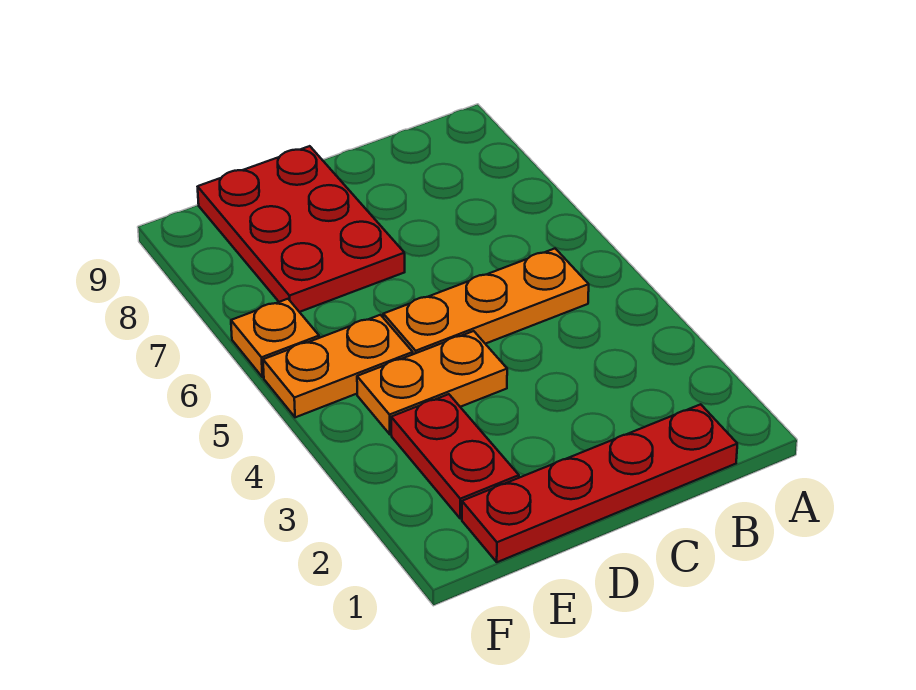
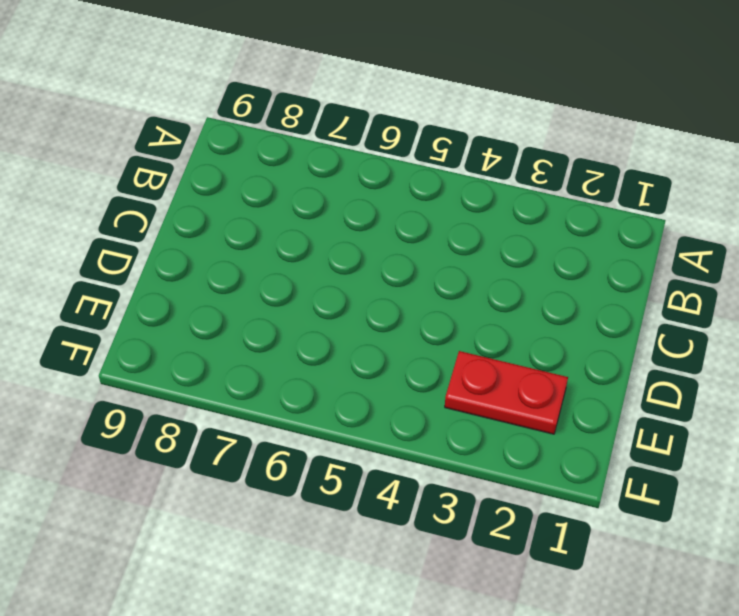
none -> red plate B1:E1 level 1
none -> orange plate B5:D5 level 1

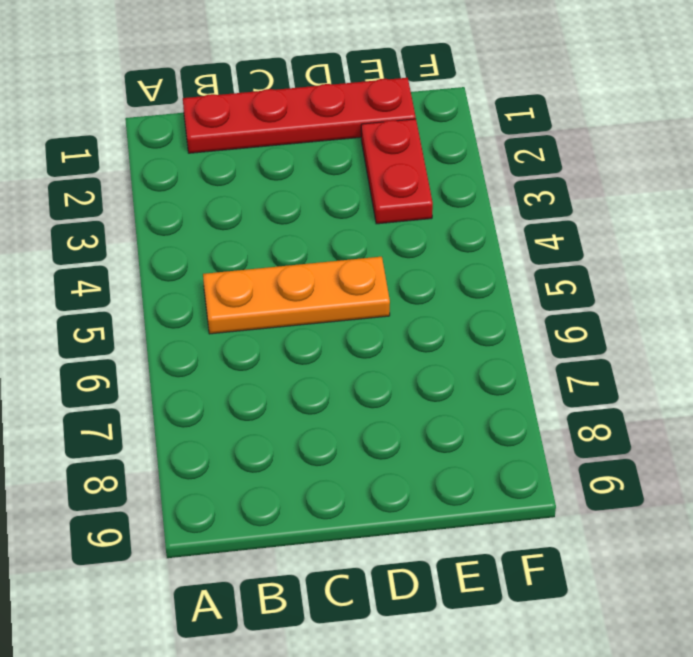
none -> orange plate D4:E4 level 1
none -> red plate D7:E9 level 1

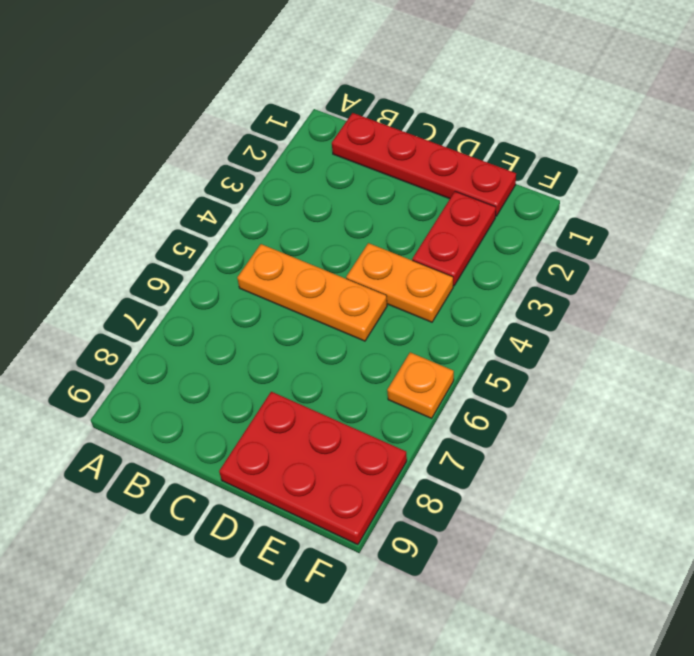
red plate D8:F9 level 1 -> red plate D7:E9 level 1
none -> orange plate E5:F5 level 1

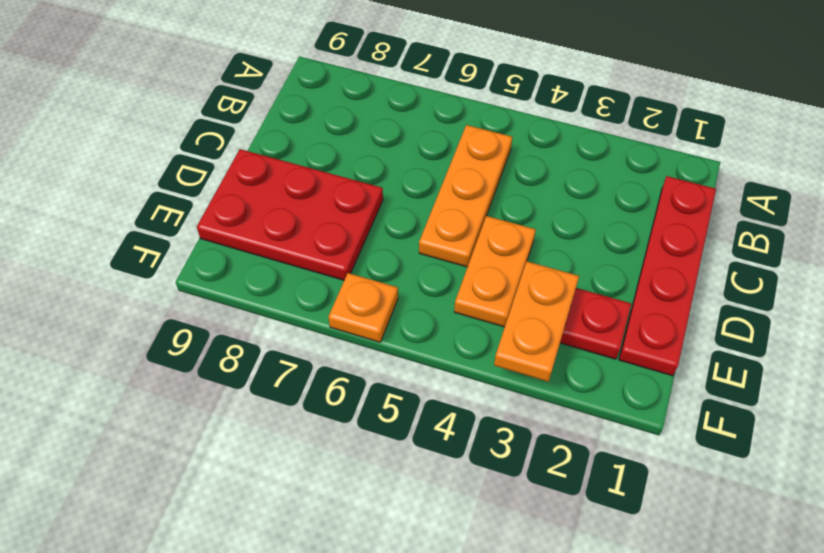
orange plate E3:F3 level 2 -> orange plate E5:F5 level 1

